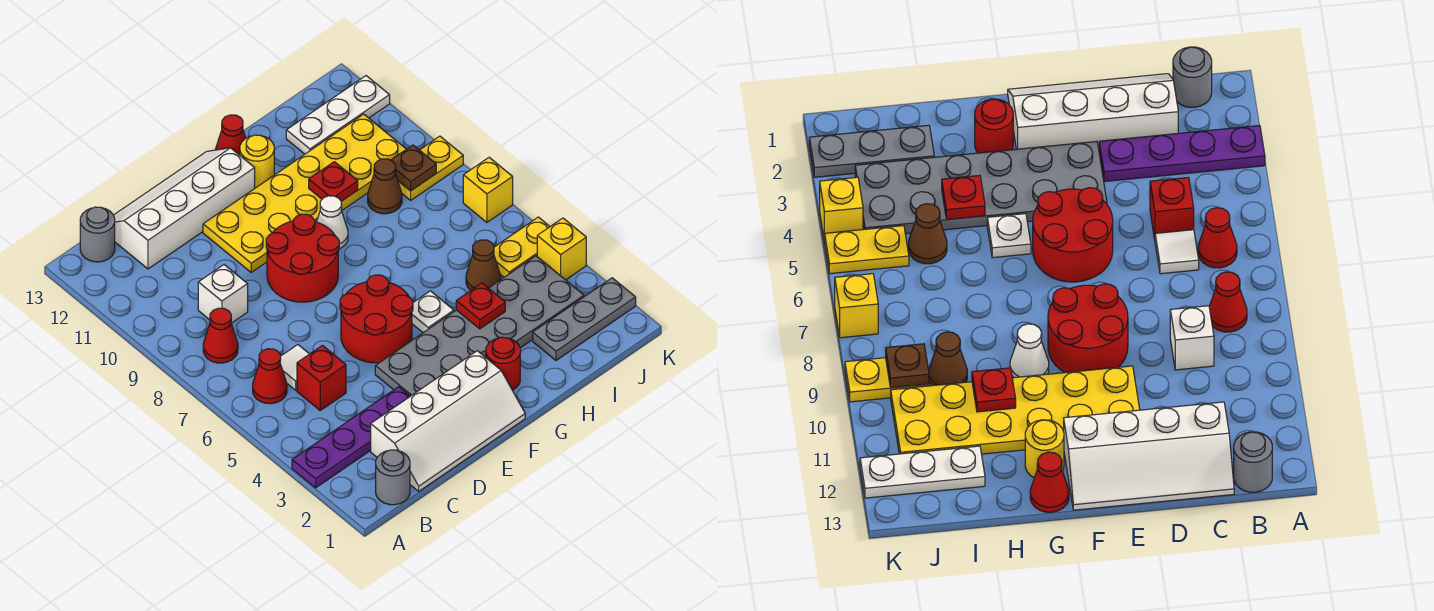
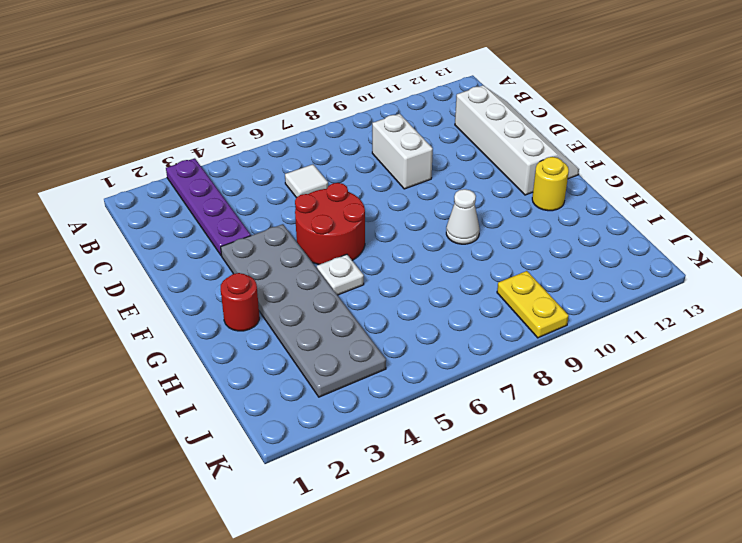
white brick C9:D9 level 1 -> white brick C9 level 1
none -> grey round brick B1 level 1
none -> red cone B6 level 1
none -> red cone B8 level 1
none -> grey round brick B13 level 1

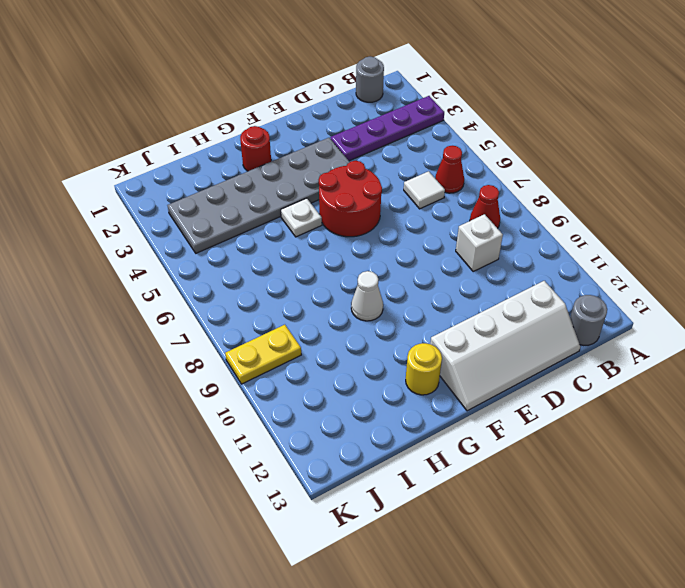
none -> white slope C1:F2 level 1 top 2
none -> red brick C5 level 1
none -> red round brick E8:F9 level 1
none -> yellow plate E10:J11 level 1

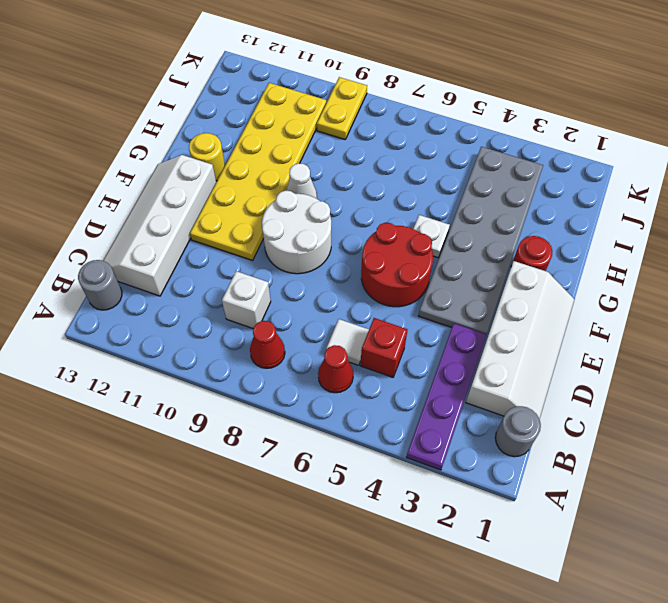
white round brick E8:F9 level 1 -> red round brick E8:F9 level 1
none -> red cone G13 level 1
none -> grey plate I2:K2 level 1
none -> brown cone I5 level 1
none -> brown cone I9 level 1

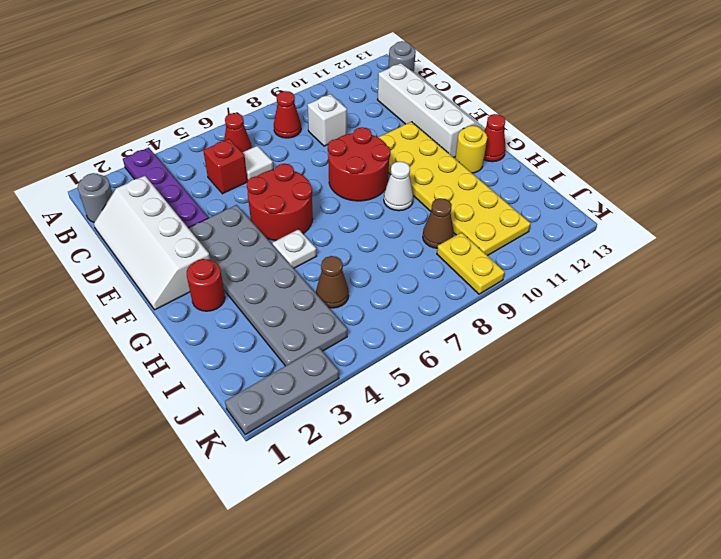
grey plate K1:K3 level 1 -> grey plate I2:K2 level 1
none -> white plate I12:K12 level 1
none -> yellow plate J5:K5 level 1
none -> yellow brick K4 level 1
none -> yellow brick K7 level 1

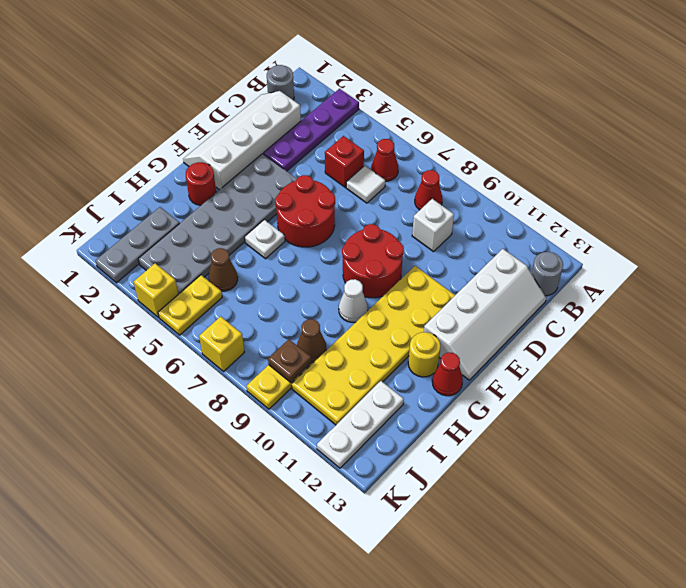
none -> red plate H4 level 2
none -> red plate H10 level 2

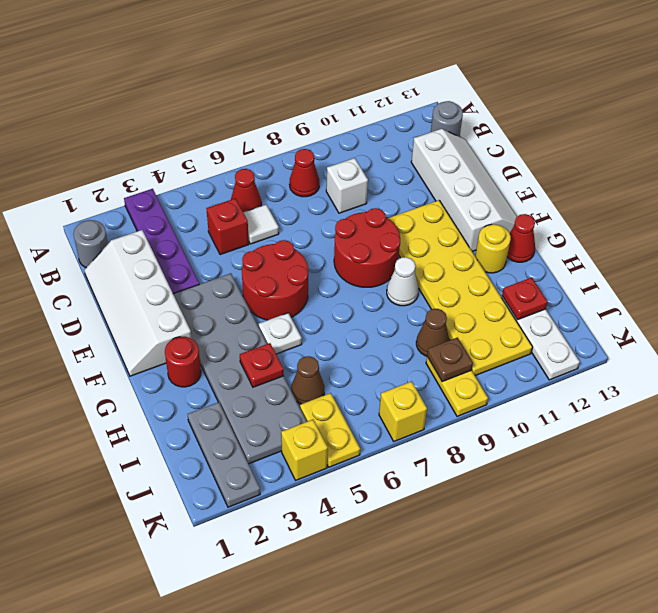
red plate I12 level 2 -> red plate H10 level 2

